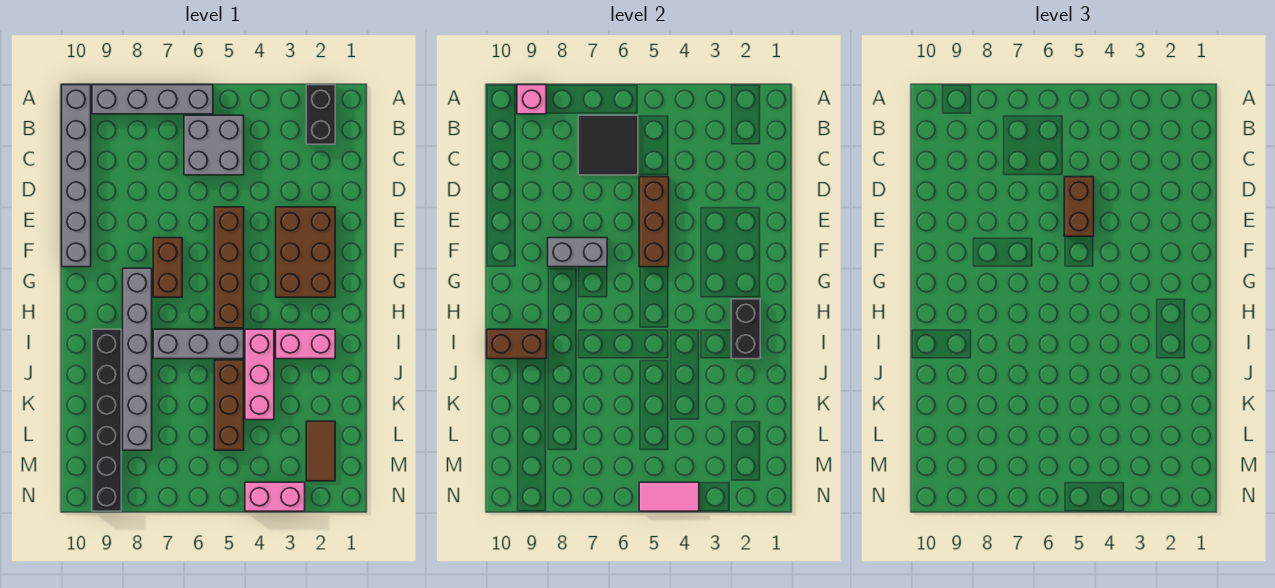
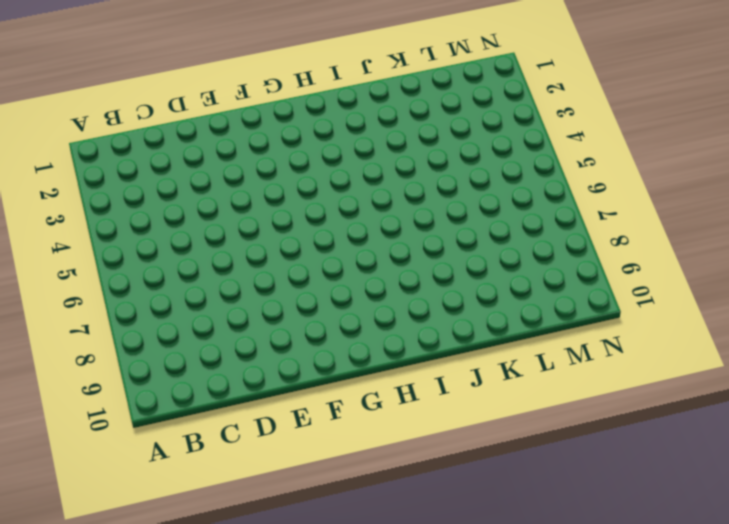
none -> black brick A2:B2 level 1
none -> grey brick A6:A9 level 1
none -> grey brick A10:F10 level 1

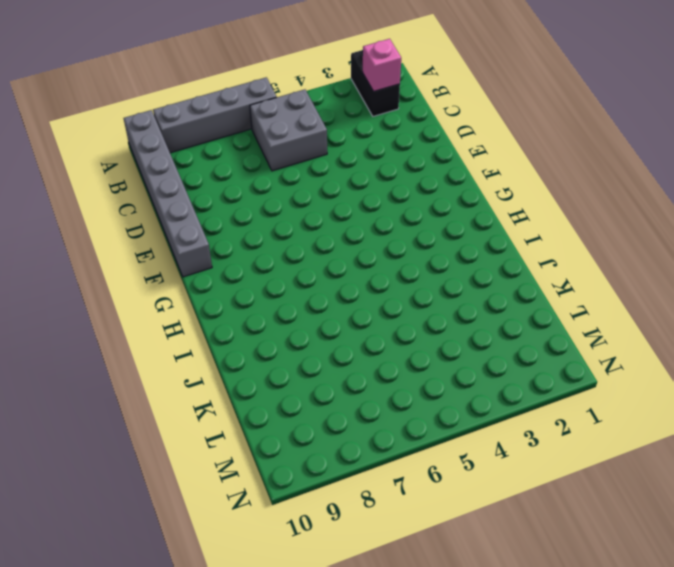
pink brick B2 level 2 -> pink brick A9 level 2
none -> brown brick E2:G3 level 1
none -> brown brick E5:H5 level 1
none -> brown brick F7:G7 level 1

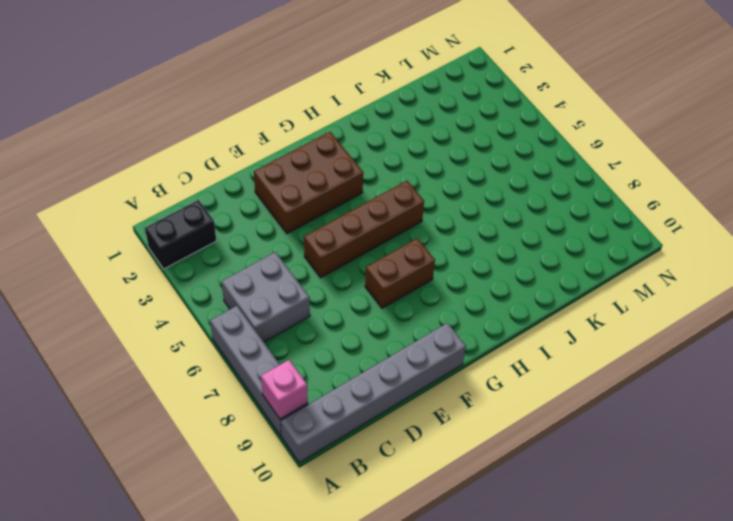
none -> grey brick G8:L8 level 1
none -> pink brick I2:I3 level 1
none -> pink brick I4:K4 level 1

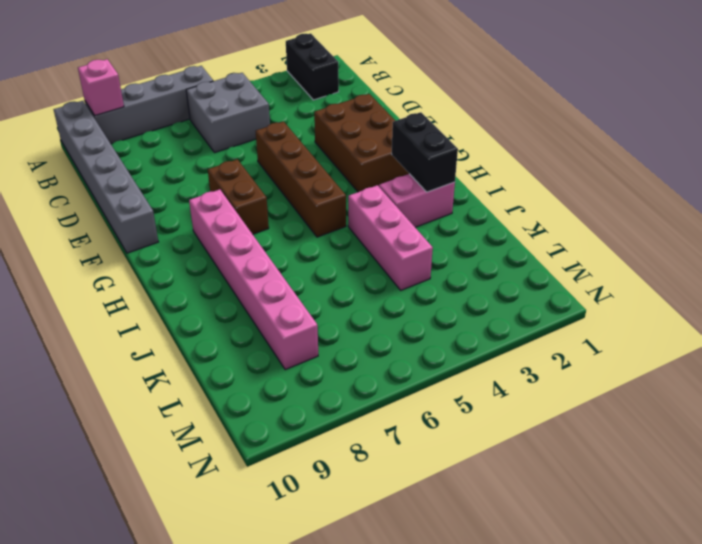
pink brick G8:L8 level 1 -> grey brick G8:L8 level 1
none -> grey brick I5:I7 level 1
none -> black brick I9:N9 level 1
none -> brown brick J5:L5 level 1

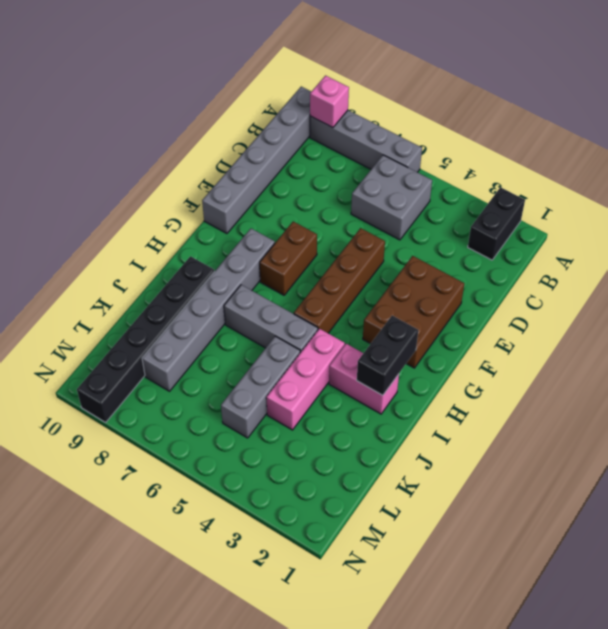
grey brick J5:L5 level 1 -> brown brick J5:L5 level 1
none -> brown tile L2:M2 level 1
none -> pink brick N3:N4 level 1
none -> black tile B6:C7 level 2

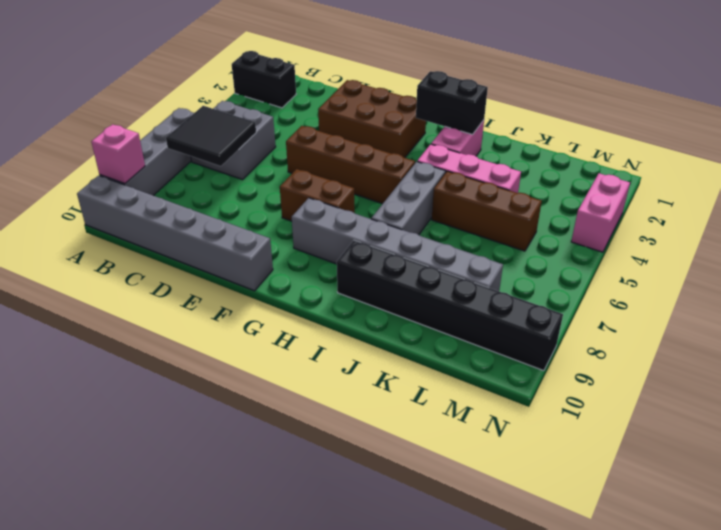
none -> brown tile L2:M2 level 1
none -> brown brick D5:F5 level 2
none -> grey brick F7:F8 level 2

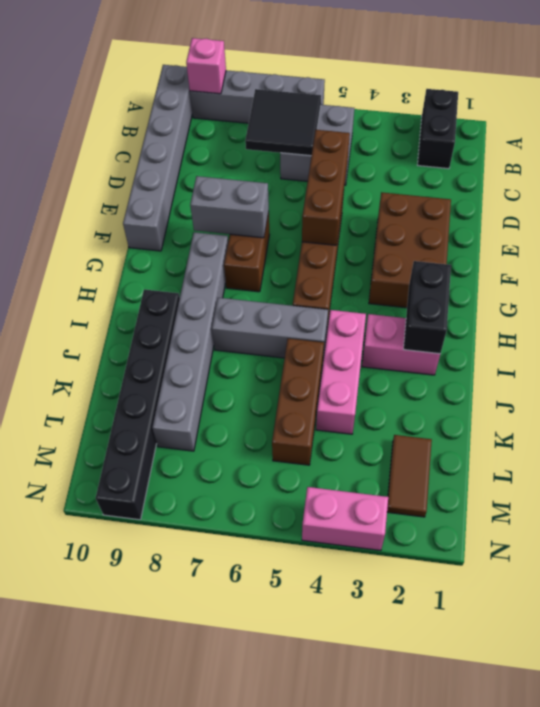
none -> brown brick I9:I10 level 2
none -> pink tile N4:N5 level 2
none -> brown brick D5:E5 level 3

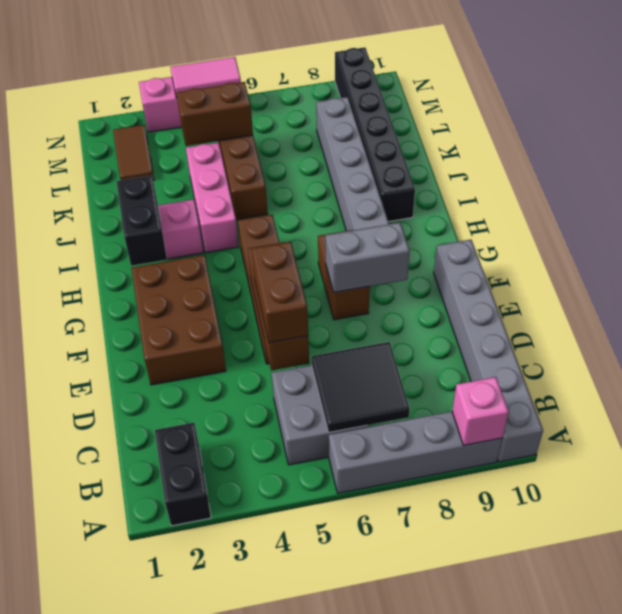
brown brick L4:L5 level 2 -> brown brick I9:I10 level 2
none -> grey brick I5:I7 level 1

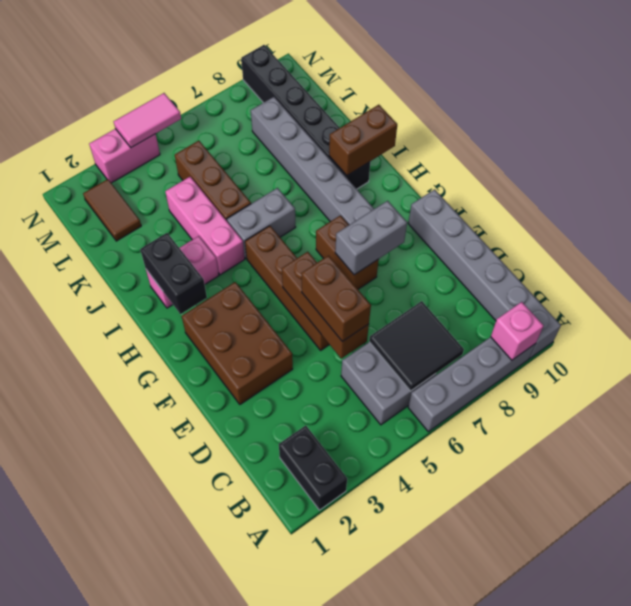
grey brick I5:I6 level 1 -> grey brick I5:I7 level 1

